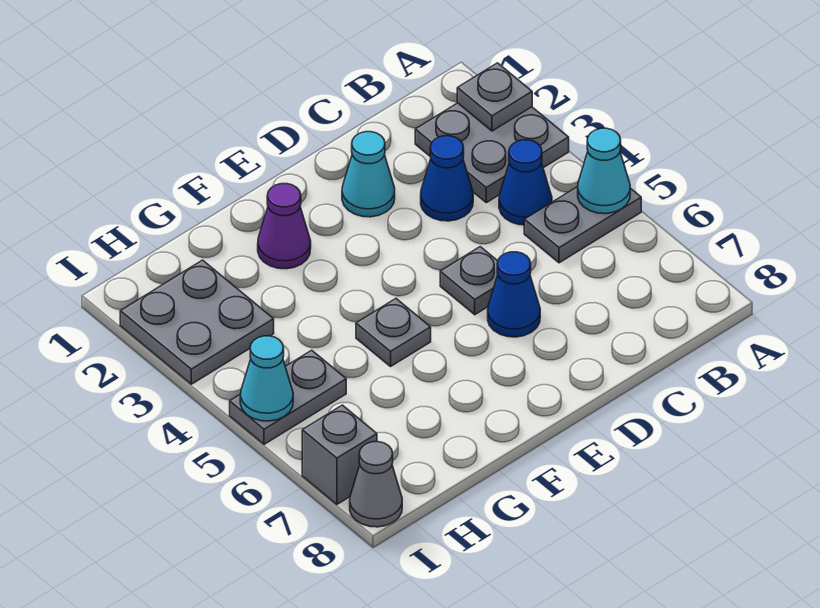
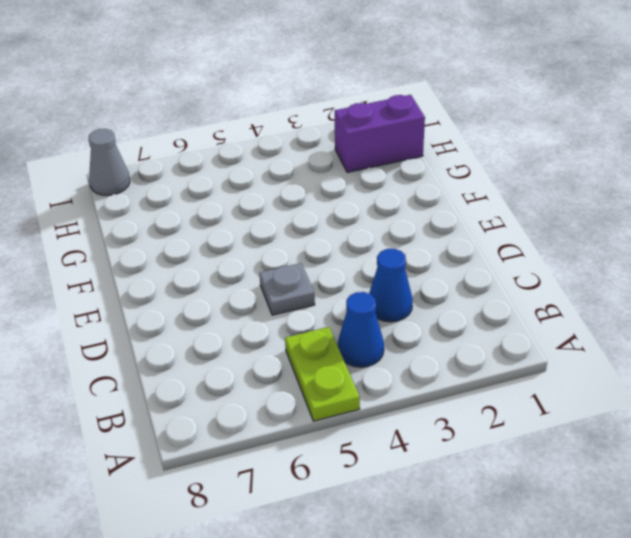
lime plate A5:B5 level 1 -> grey plate A5:B5 level 1
purple brick H1:H2 level 1 -> grey plate H2:I3 level 1
none -> grey plate A2:B3 level 1
none -> cyan cone D2 level 1
none -> blue cone D6 level 1

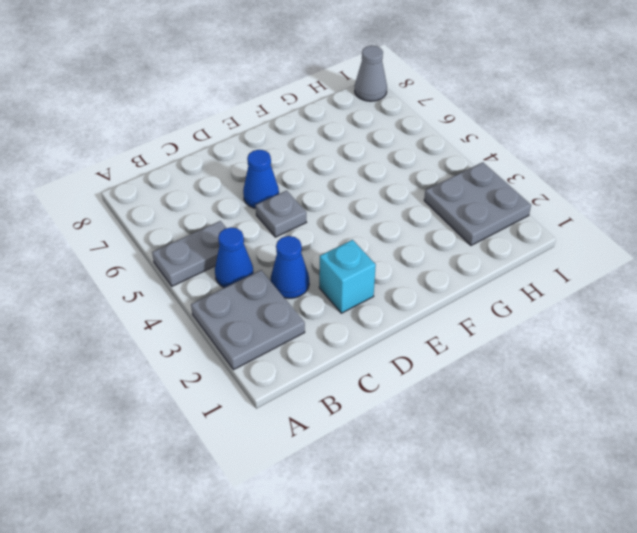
cyan brick D2 level 1 -> cyan cone D2 level 1
none -> purple cone F2 level 1
none -> grey plate F5 level 1
none -> grey plate H5:I5 level 1

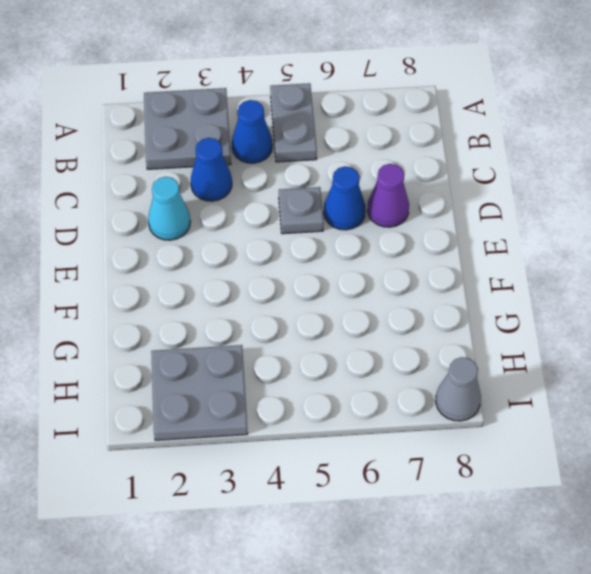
purple cone D7 level 1 -> purple cone F2 level 1
none -> grey plate F5 level 1
none -> grey plate H5:I5 level 1
none -> grey brick I7 level 1

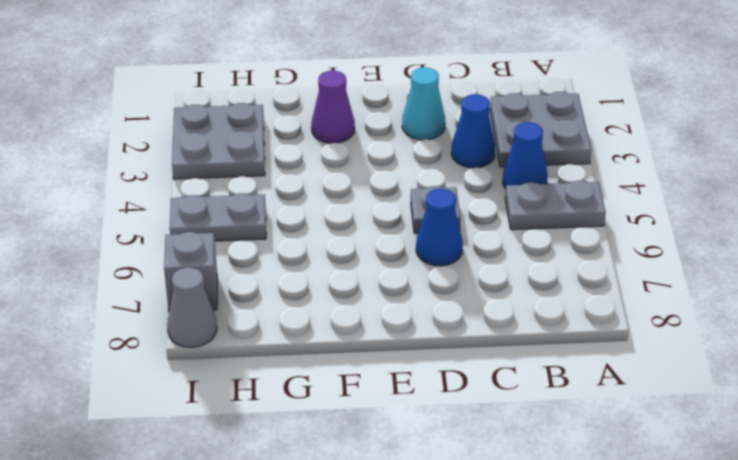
none -> grey plate F5 level 1
none -> grey plate A2 level 2
none -> cyan cone A5 level 2

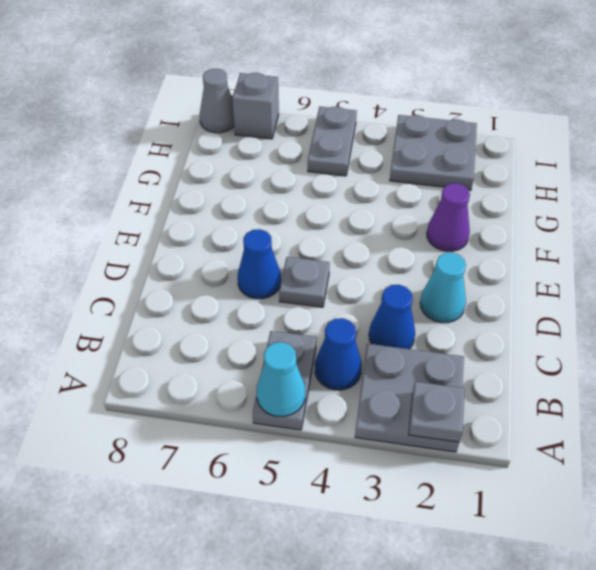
none -> grey plate F5 level 1
none -> cyan cone I5 level 2

